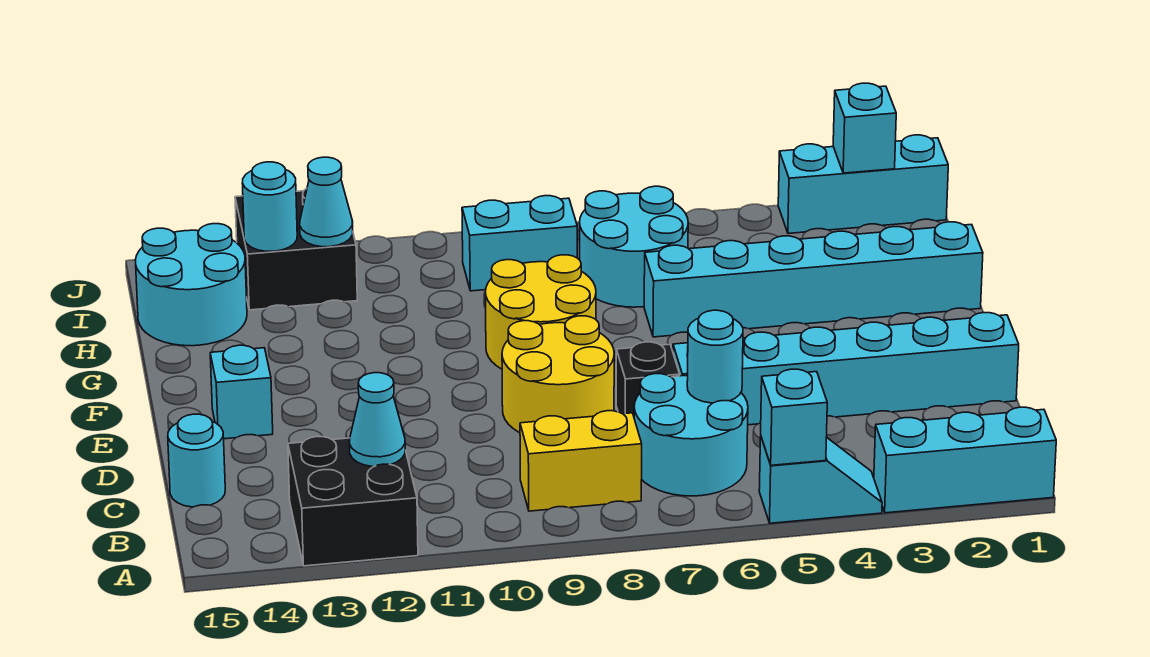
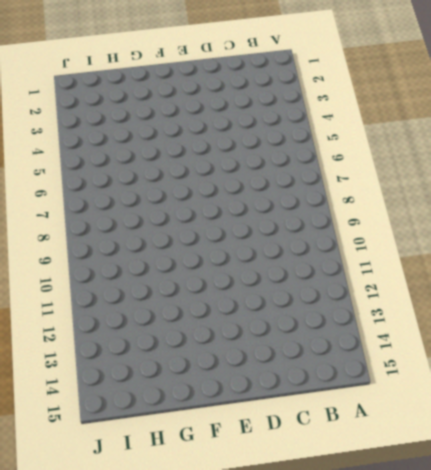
none -> cyan brick A1:A3 level 1
none -> cyan slope A4:A5 level 1 top 5
none -> black brick A12:B13 level 1

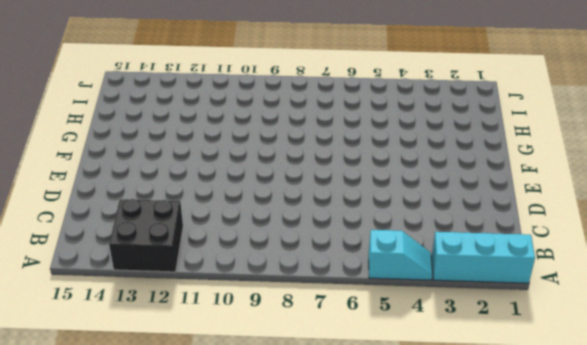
none -> cyan round brick B6:C7 level 1
none -> yellow brick B8:B9 level 1
none -> cyan round brick C15 level 1

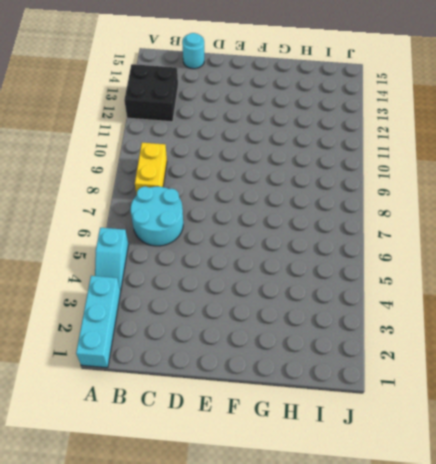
none -> cyan brick D1:D6 level 1
none -> black brick D7 level 1
none -> yellow round brick D8:E9 level 1

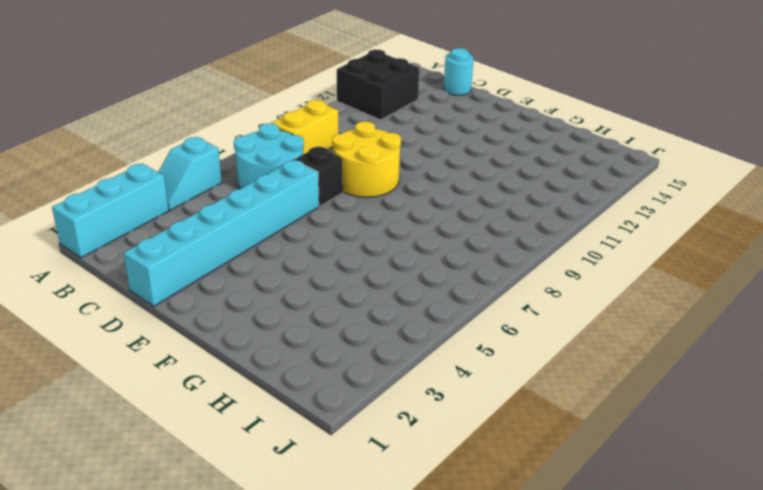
none -> cyan brick E14 level 1
none -> yellow round brick F8:G9 level 1
none -> cyan brick G1:G6 level 1

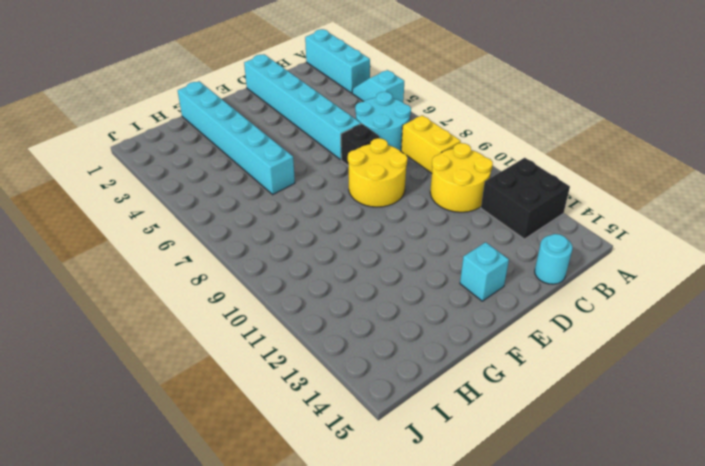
yellow round brick B10:C11 level 1 -> yellow round brick F8:G9 level 1
none -> cyan round brick H6:I7 level 1
none -> cyan round brick H14:I15 level 1
none -> cyan brick I8:I9 level 1

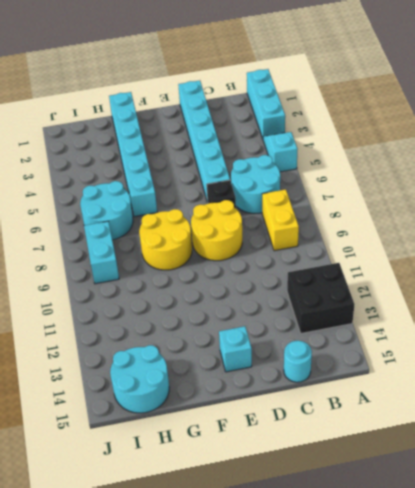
none -> black brick I12:J13 level 1
none -> cyan brick J1:J3 level 1
none -> cyan brick A5 level 2

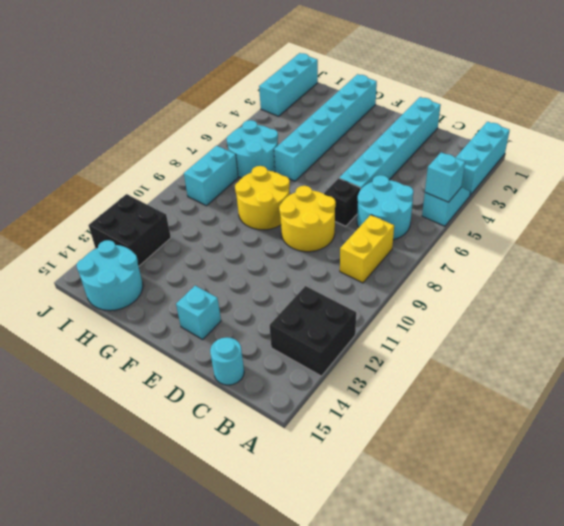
none -> cyan cone B12 level 2
none -> cyan round brick C6 level 2
none -> cyan cone I12 level 2

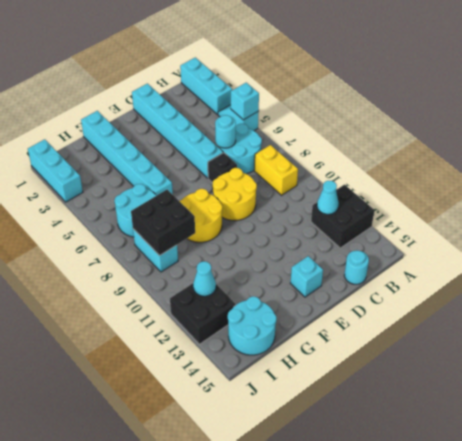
black brick H8:I9 level 2 -> none
none -> cyan round brick I13 level 2
none -> cyan brick J2 level 2

